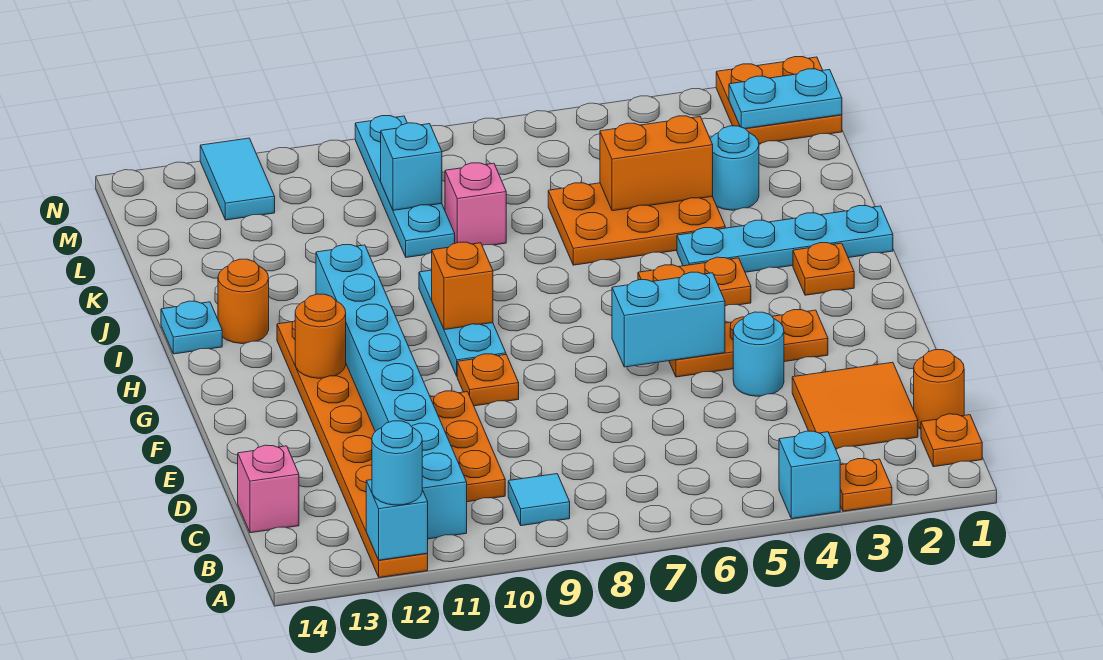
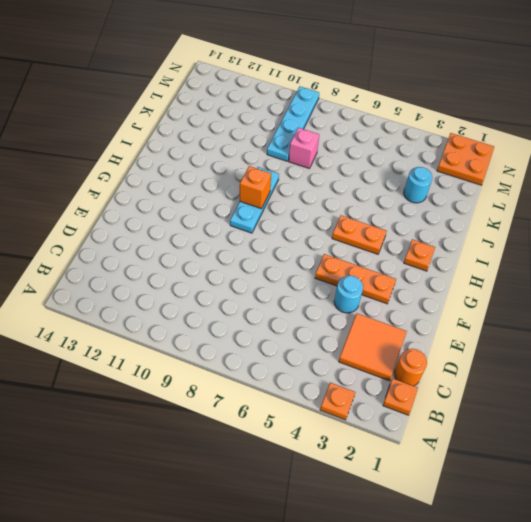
none -> cyan brick A4 level 1
none -> orange plate A12:H12 level 1
none -> cyan tile B9 level 1
none -> cyan brick B11:I11 level 1

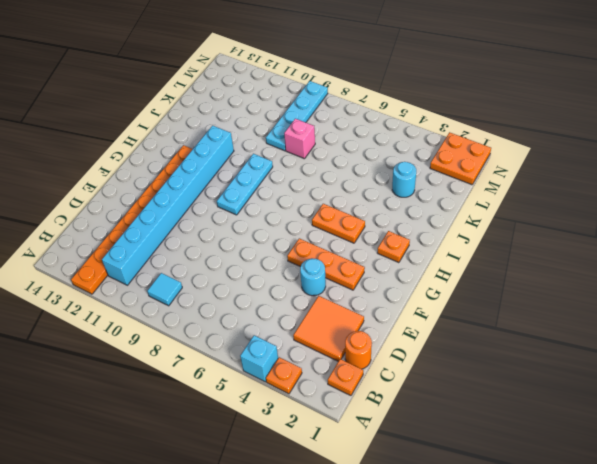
none -> orange plate C10:E10 level 1
none -> pink brick C14 level 1
none -> orange plate F9 level 1
none -> cyan plate I1:I4 level 1

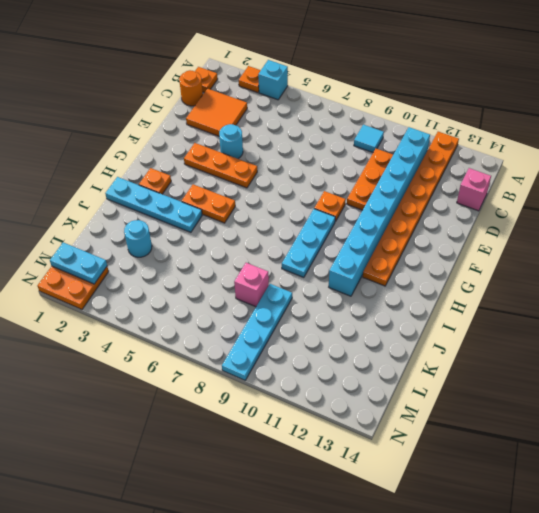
none -> orange round brick I13 level 1
none -> cyan plate I14 level 1
none -> orange plate J4:K6 level 1
none -> cyan tile M12:N12 level 1

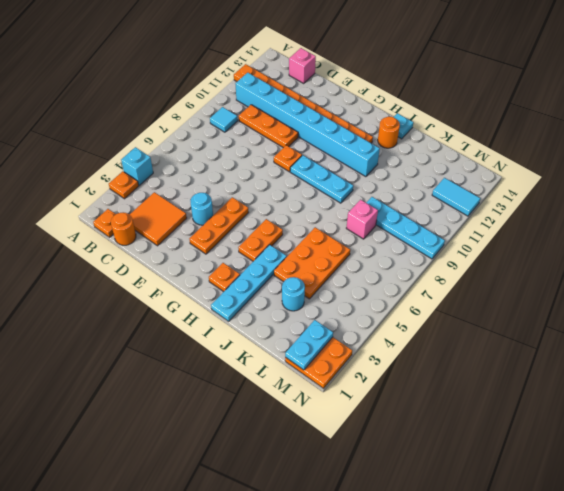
none -> cyan brick A12 level 2
none -> cyan brick F5:F6 level 2
none -> orange round brick G12 level 2
none -> orange brick H9 level 2

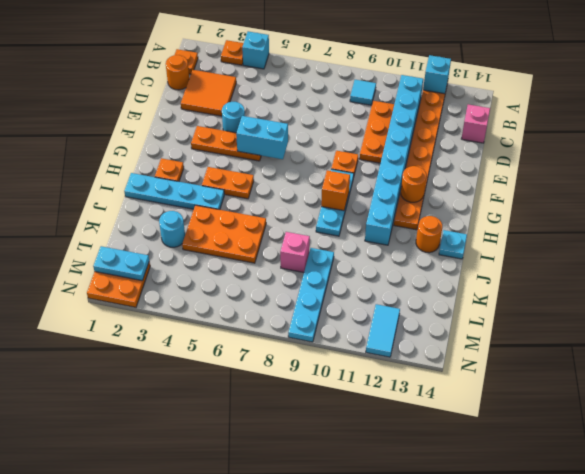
none -> orange brick K4:K5 level 2
none -> cyan brick L9 level 2
none -> cyan round brick A12 level 3

